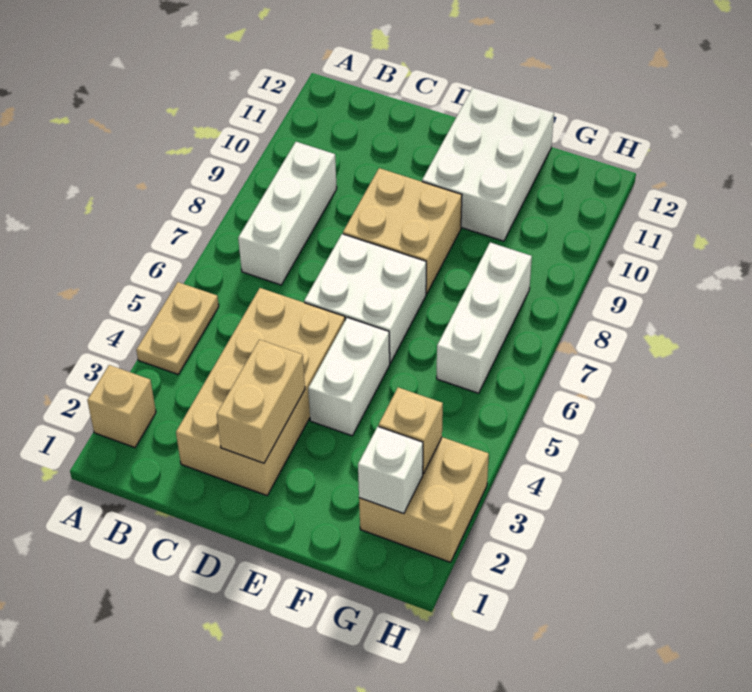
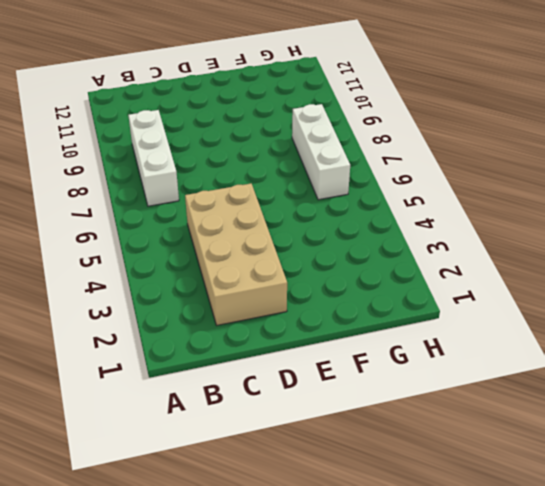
none -> tan brick A2 level 1
none -> tan plate A4:A5 level 1
none -> white brick D6:E7 level 1

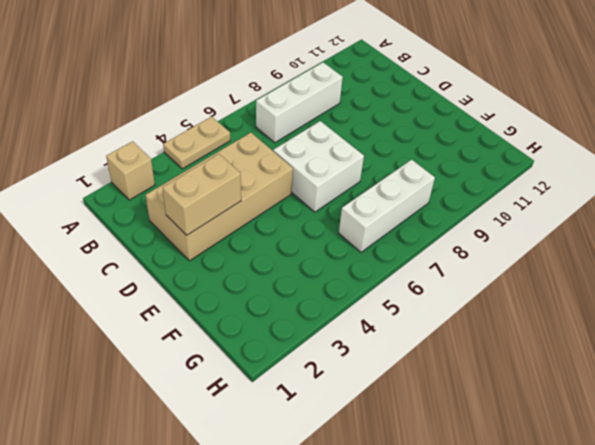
none -> tan brick D8:E9 level 1
none -> white brick E4:E5 level 1
none -> white brick E10:F12 level 1

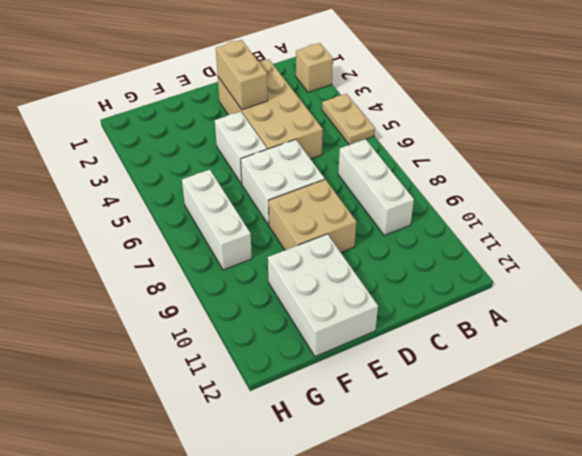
none -> tan brick G2:H3 level 1
none -> white brick G2 level 2
none -> tan brick G3 level 2

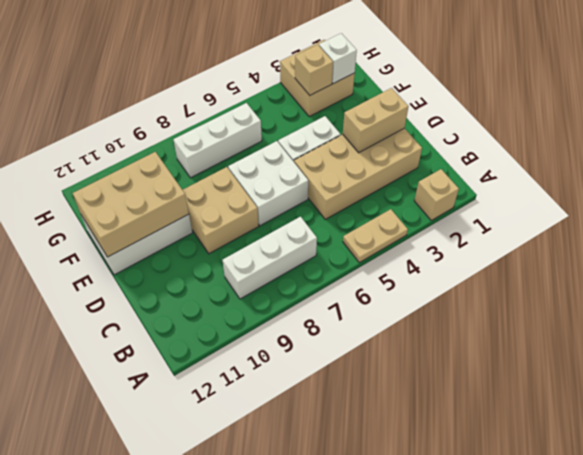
tan brick E10:F12 level 2 -> none

